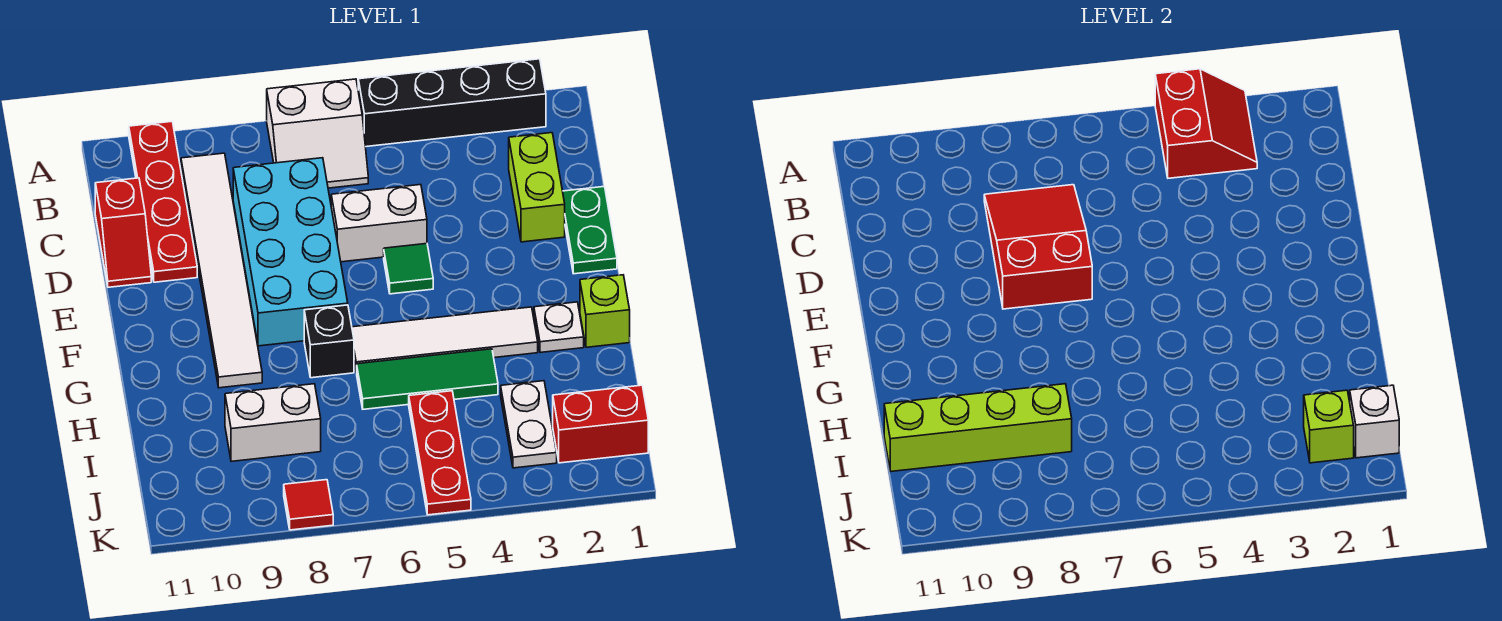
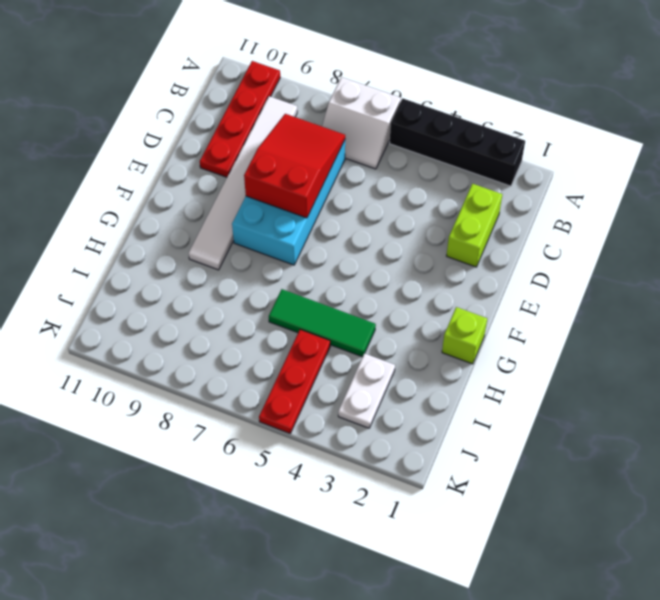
none -> red slope C11:D11 level 1 top C
none -> green plate D1:E1 level 1
none -> white brick D5:D6 level 1

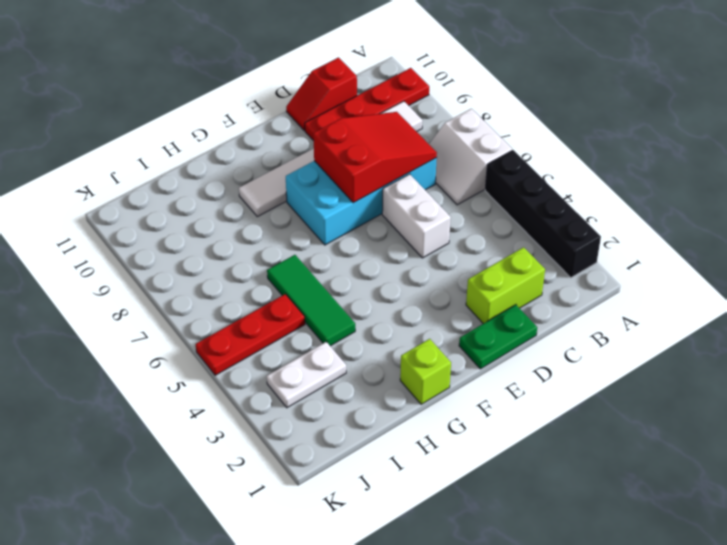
none -> green tile E5 level 1
none -> white plate G2 level 1
none -> white tile G3:G6 level 1

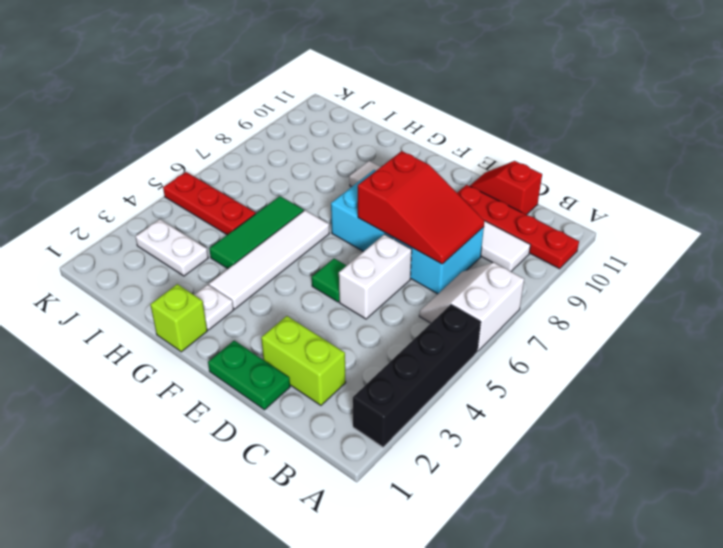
none -> black brick G7 level 1
none -> white brick I8:I9 level 1
none -> red brick J1:J2 level 1

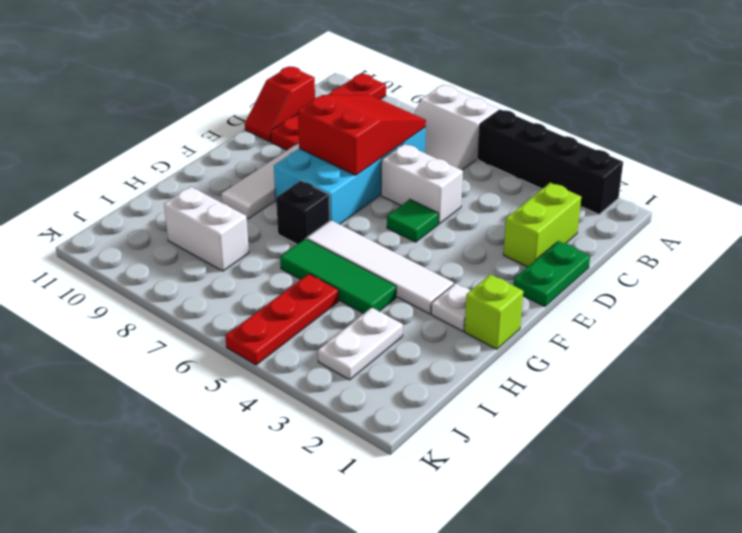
none -> red brick J1:J2 level 1
none -> red tile K8 level 1
none -> red slope A3:B4 level 2 top 4

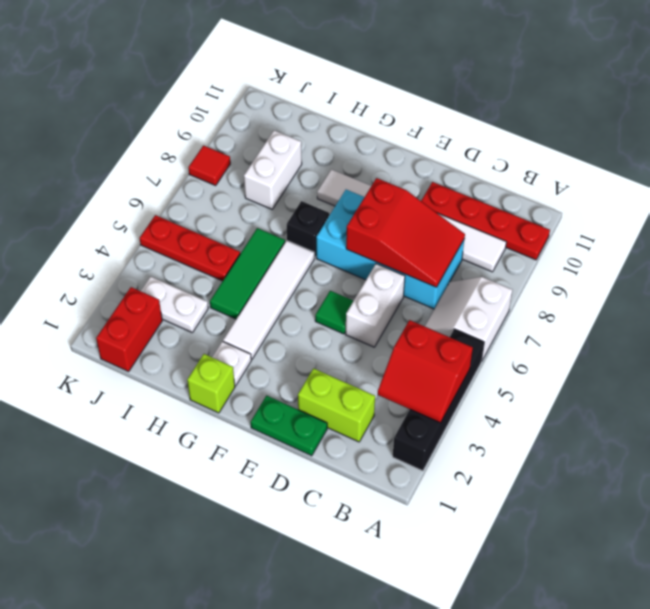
none -> red slope C11:D11 level 1 top C
none -> lime brick I8:I11 level 2
none -> white brick J1 level 2

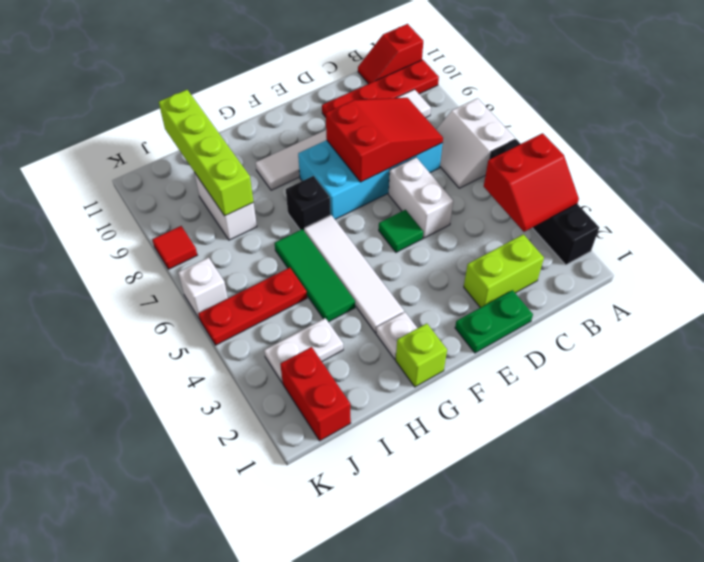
red slope A11:B11 level 1 top A -> red slope C11:D11 level 1 top C
white brick K6 level 1 -> white brick J1 level 2
none -> lime brick J2 level 2

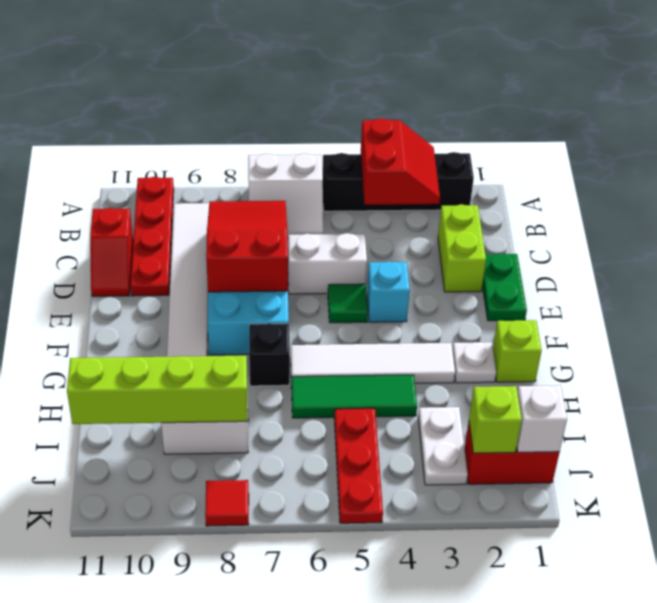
cyan brick E4 level 1 -> none

